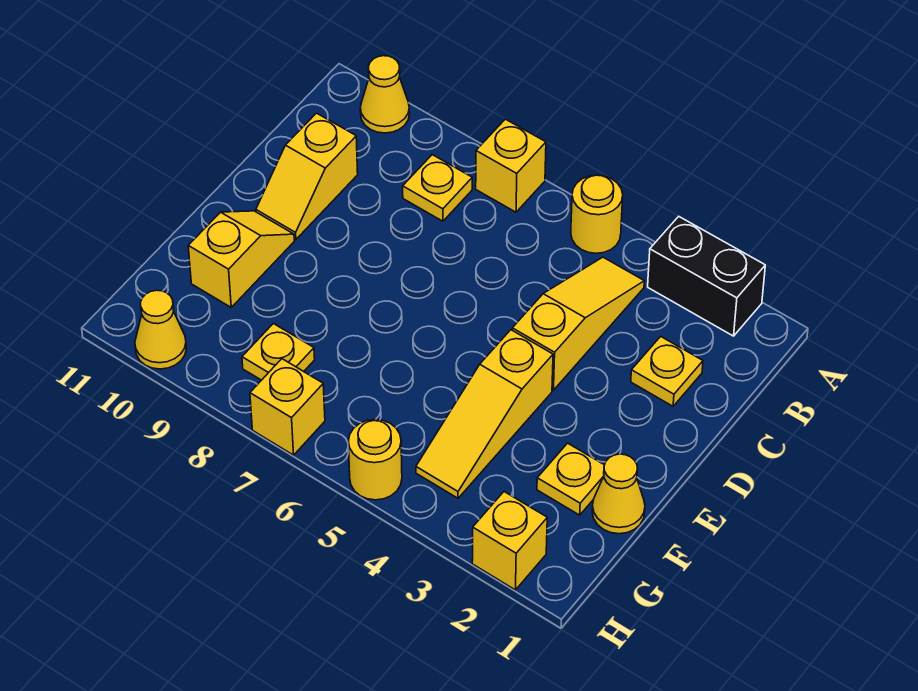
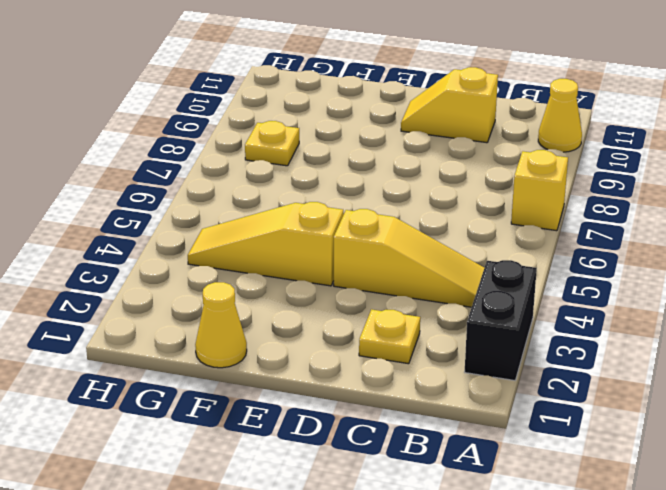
none -> yellow round brick A5 level 1
none -> yellow plate B8 level 1
none -> yellow slope E10:F10 level 1 top F

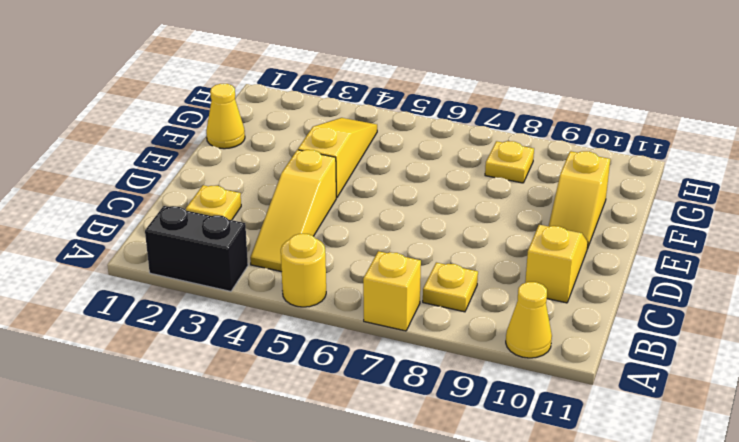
none -> yellow plate F2 level 1
none -> yellow brick H2 level 1
none -> yellow round brick H5 level 1

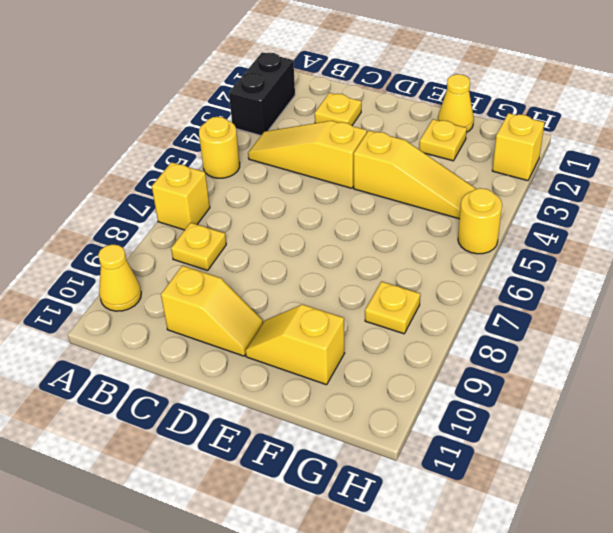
none -> yellow brick H7 level 1
none -> yellow cone H10 level 1

